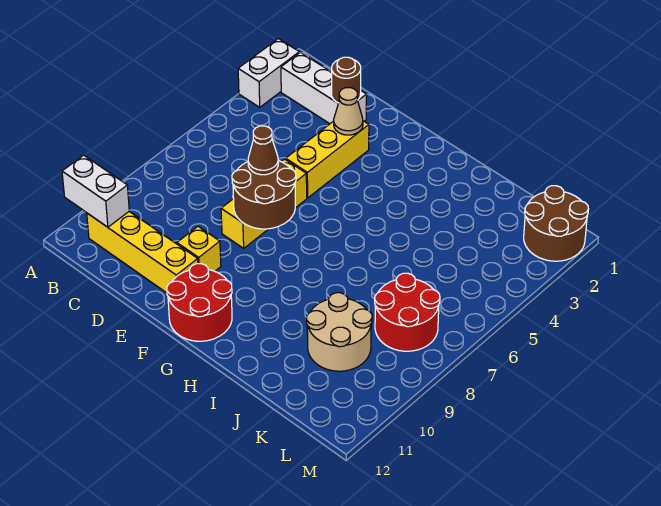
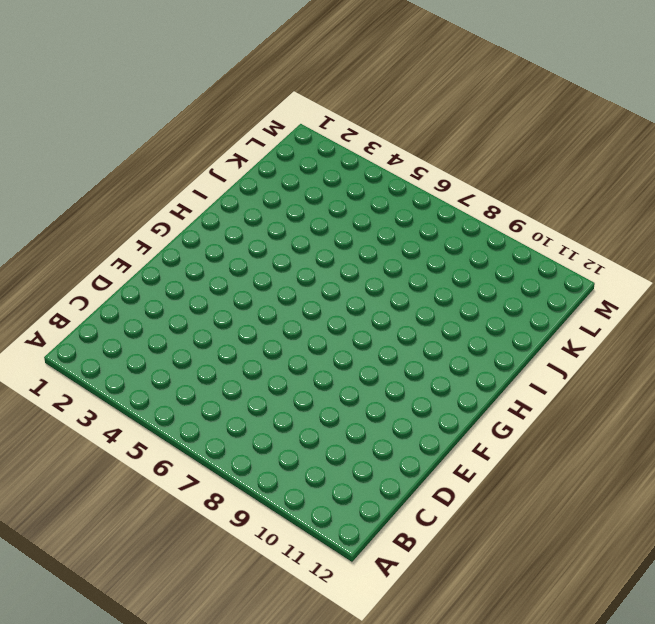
none -> white brick A2:A3 level 1
none -> white brick B2:D2 level 1
none -> yellow brick B11:E11 level 1

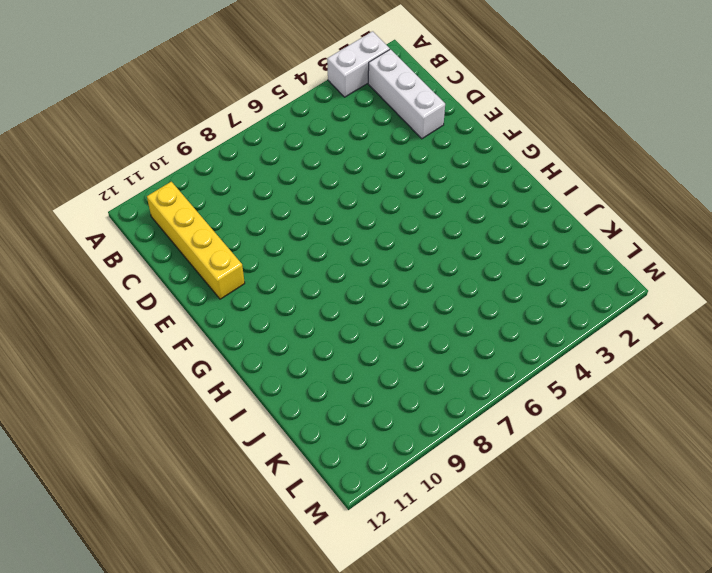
none -> yellow brick E3:E5 level 1
none -> yellow brick E6:E8 level 1
none -> yellow brick E10 level 1

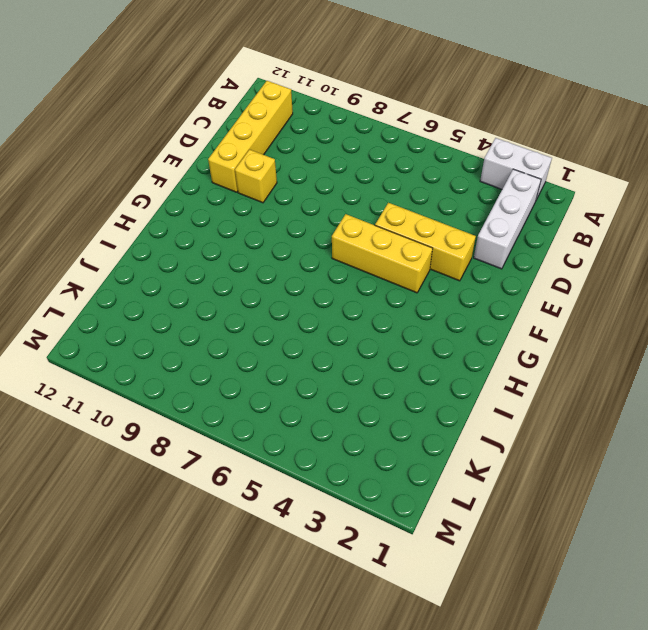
yellow brick F4:F6 level 1 -> yellow brick E6:E8 level 1
none -> red round brick F11:G12 level 1
none -> tan round brick J9:K10 level 1
none -> red round brick K7:L8 level 1

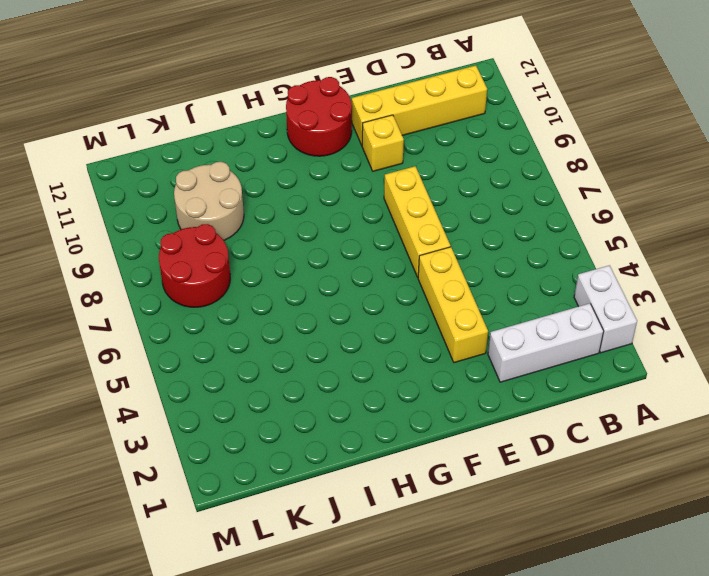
none -> brown round brick L1:M2 level 1
none -> white brick A11:B11 level 2
none -> brown round brick D2 level 2

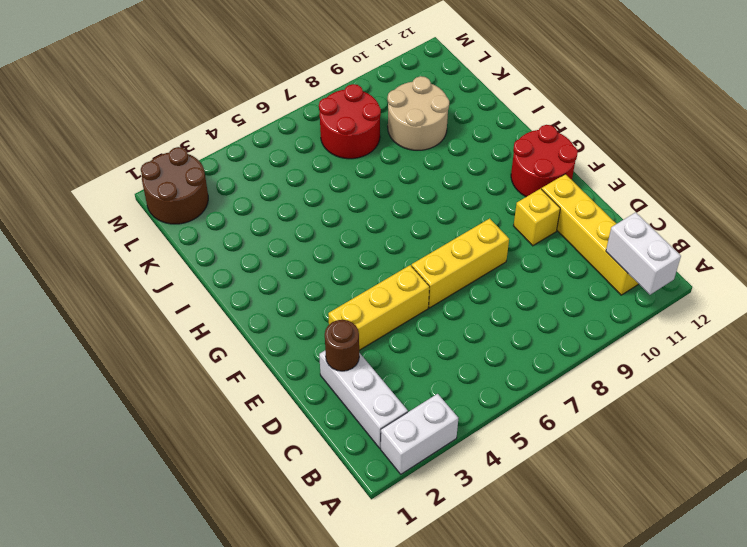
none -> tan cone E3 level 2
none -> brown round brick E7:F8 level 2
none -> brown cone E7 level 3

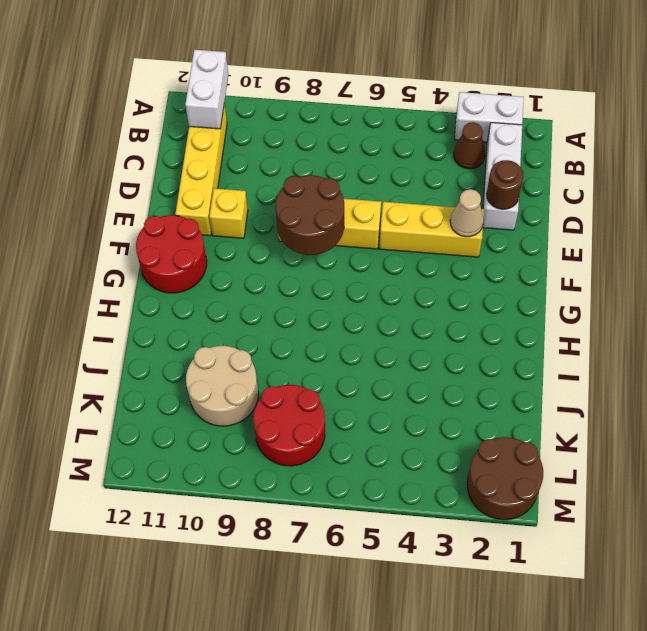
brown cone B3 level 1 -> brown cone E7 level 3

